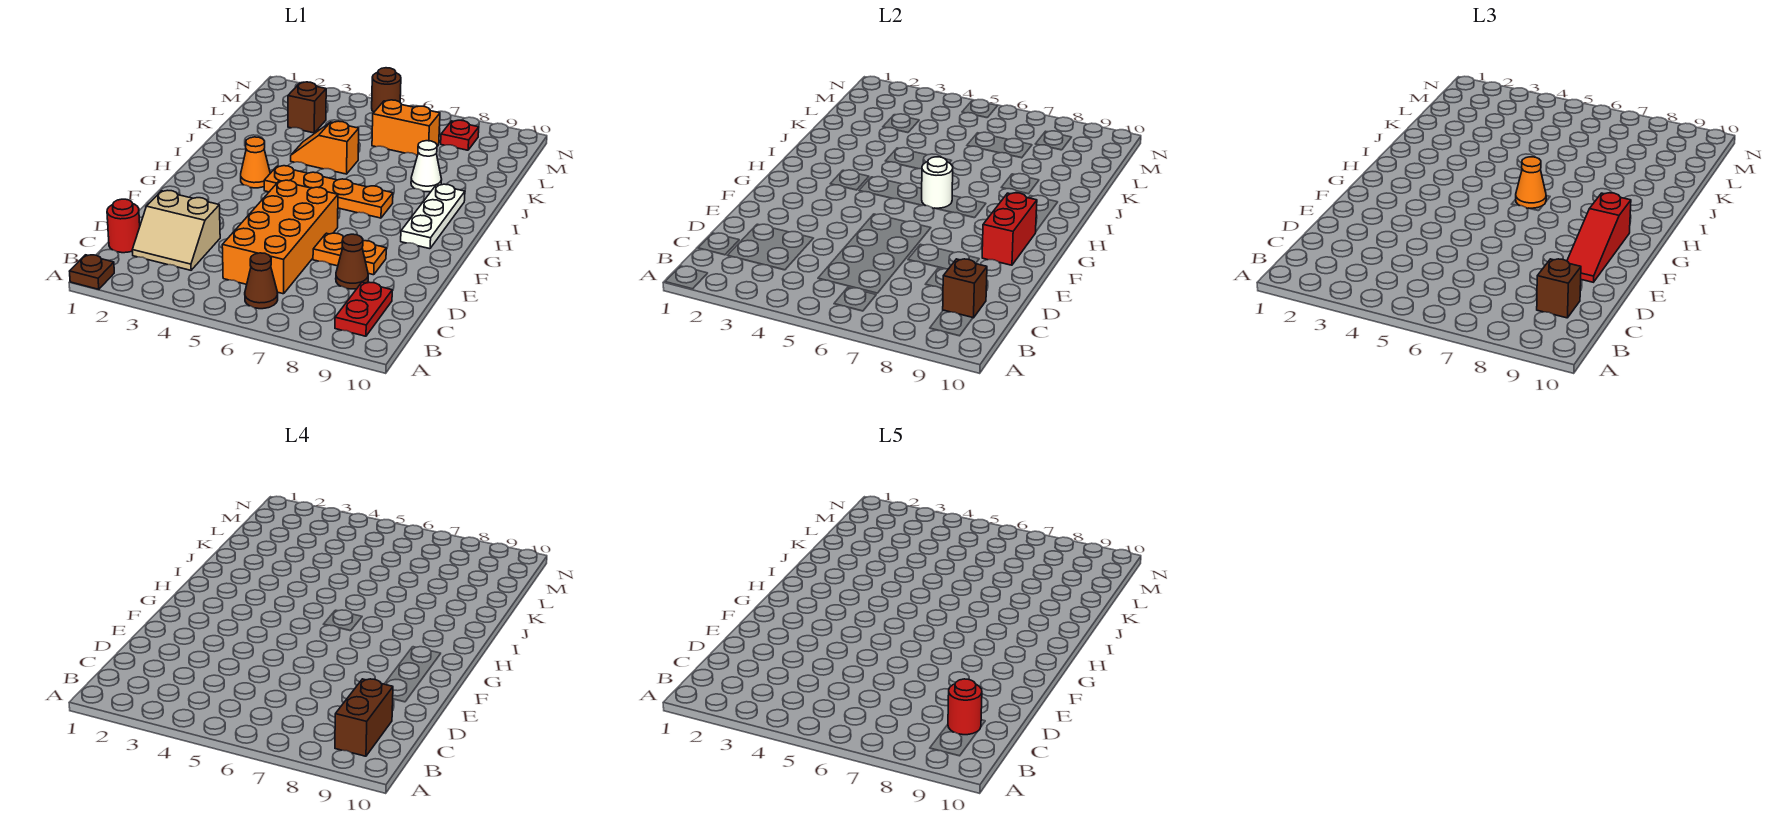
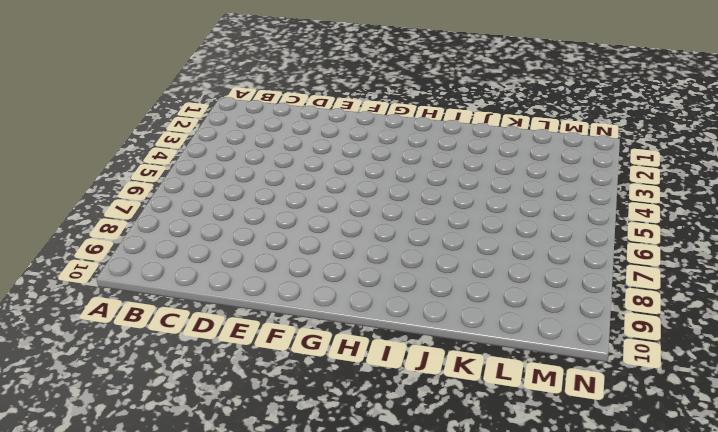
none -> brown plate A1 level 1
none -> brown cone B6 level 1
none -> red plate B9:C9 level 1

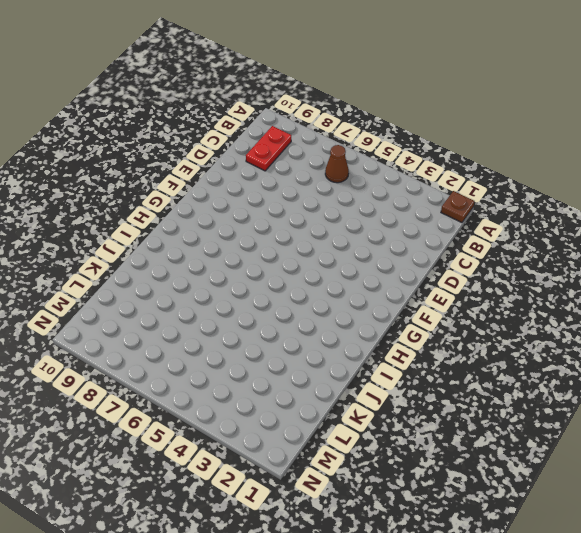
none -> red round brick C1 level 1
none -> tan slope C2:D3 level 1 top D
none -> orange brick C5:F6 level 1

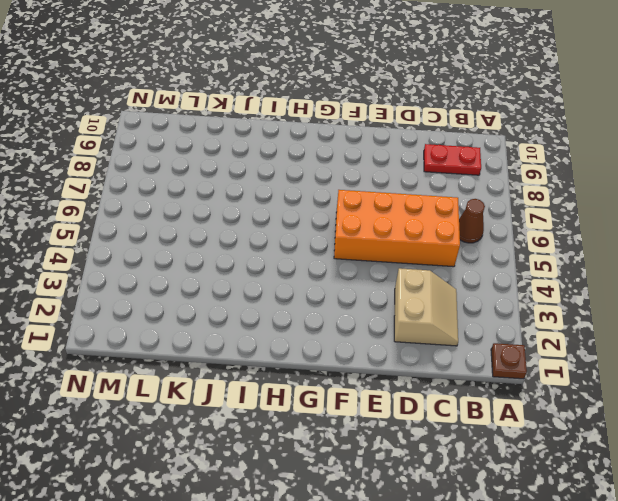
none -> red round brick C1 level 1
none -> brown cone D8 level 1
none -> orange plate E7:E8 level 1

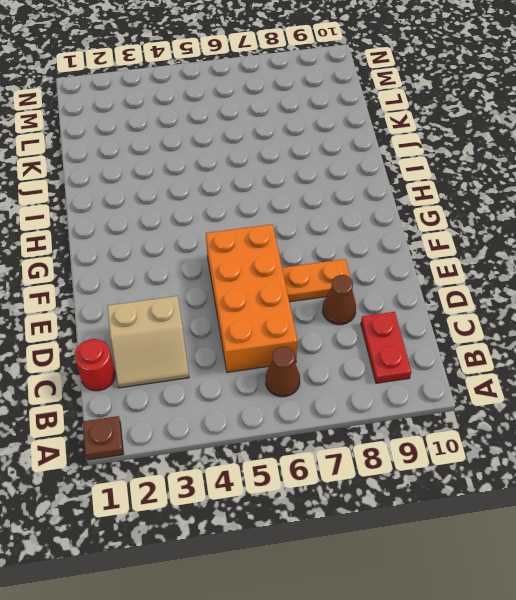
none -> white plate G9:I9 level 1
none -> orange cone H3 level 1
none -> orange plate H4:H7 level 1

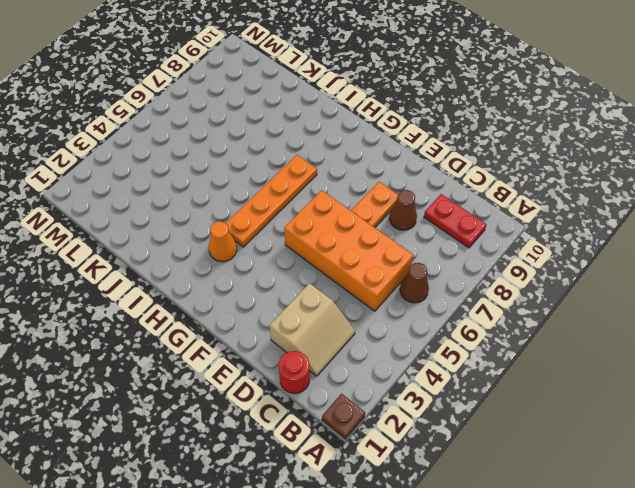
none -> white plate G9:I9 level 1
none -> orange slope J4:J5 level 1 top 5
none -> white cone J8 level 1

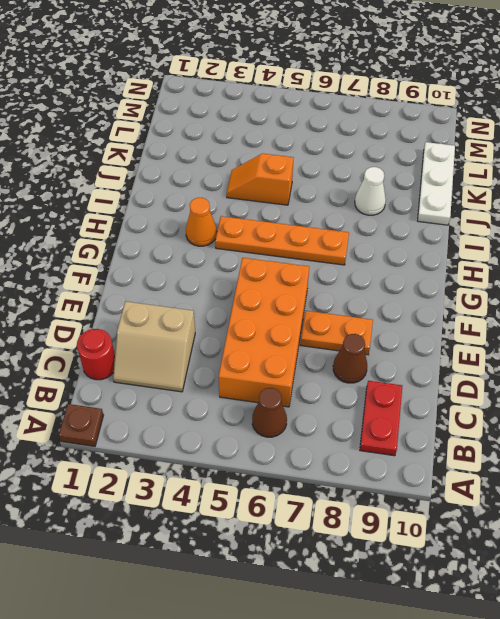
white plate J10:L10 level 1 -> white plate G9:I9 level 1
none -> brown brick L3 level 1
none -> orange brick L6:L7 level 1
none -> red plate M8 level 1

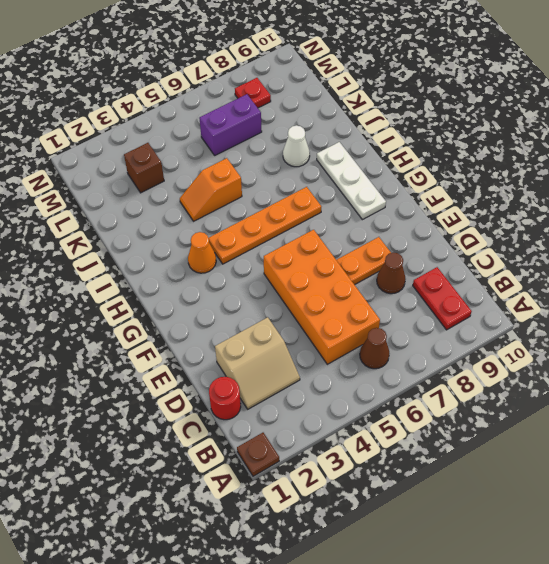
purple brick L6:L7 level 1 -> orange brick L6:L7 level 1
none -> brown round brick N5 level 1
none -> brown brick C9 level 2
none -> red brick F9:G9 level 2

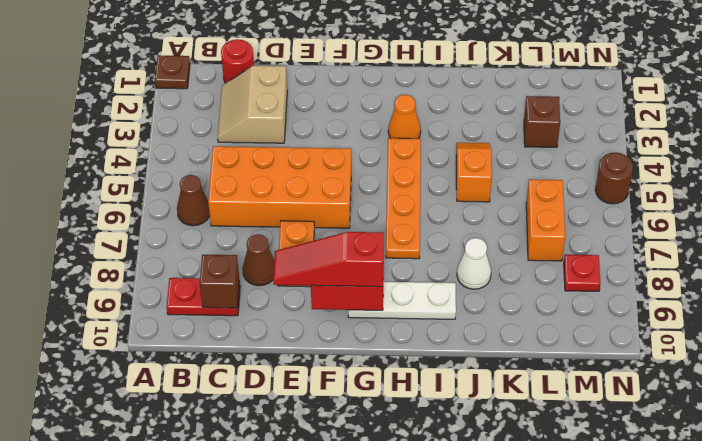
none -> white round brick H6 level 2
none -> brown brick C9 level 3
none -> orange cone H6 level 3

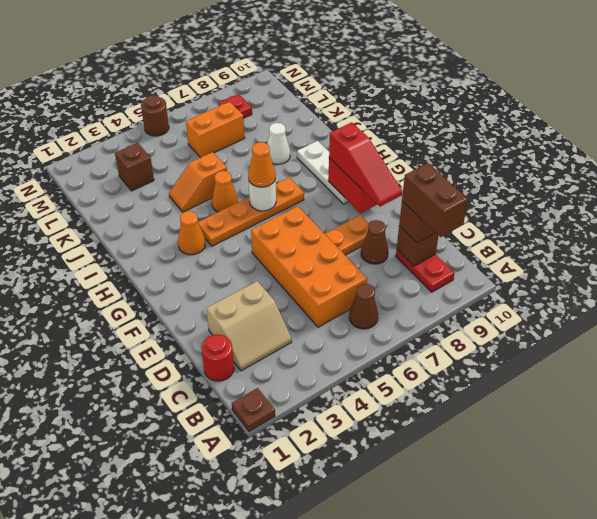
orange cone I5 level 1 -> none
none -> red round brick C9 level 5

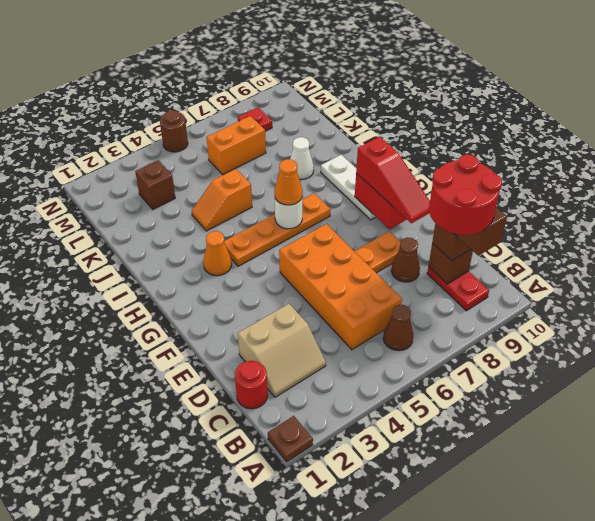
red round brick B8:C9 level 5 -> red round brick C9 level 5

